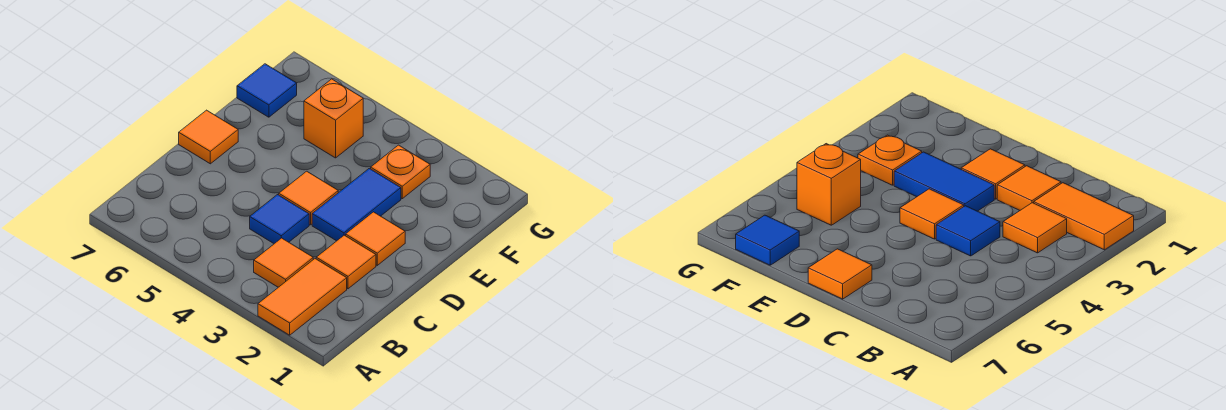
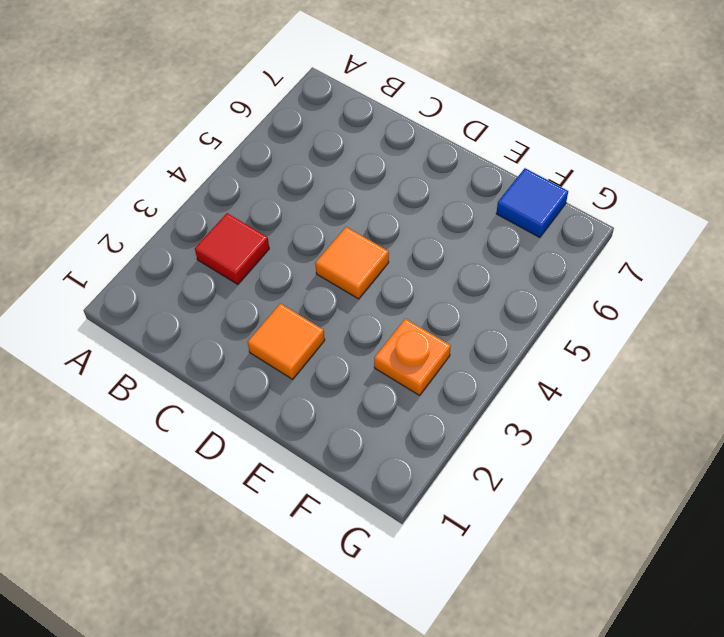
red tile B3 level 1 -> orange tile B3 level 1
none -> orange tile A2:B2 level 1
none -> orange tile C2 level 1

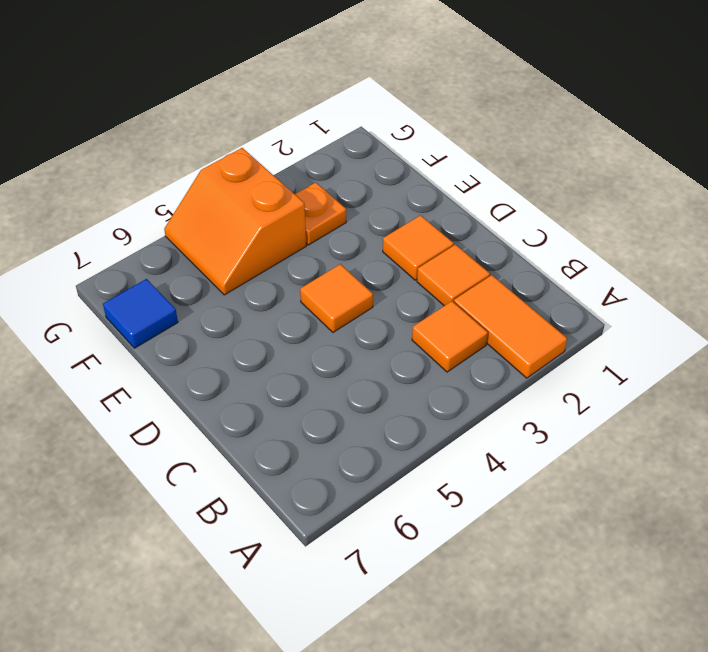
orange slope F4:G5 level 1 top 4 -> orange brick F5 level 1
none -> blue tile C4 level 1
none -> blue tile D3:E3 level 1

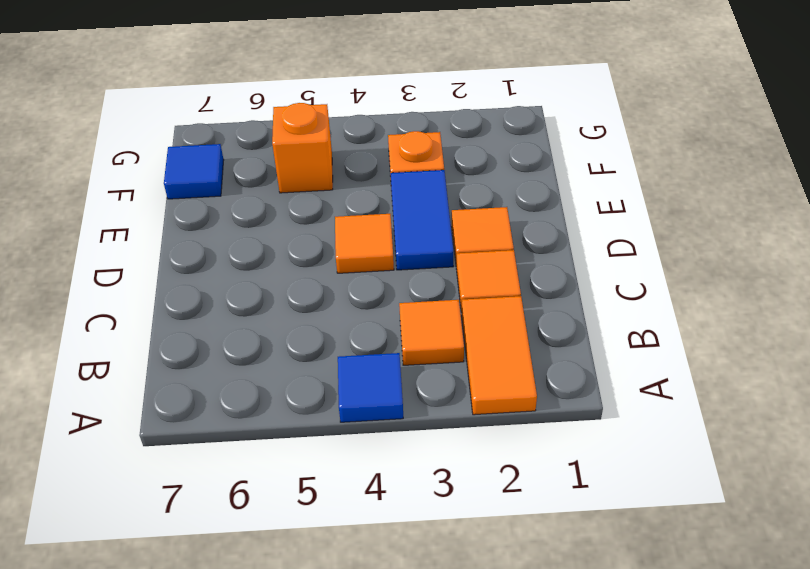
blue tile A4 level 1 -> blue tile C4 level 1
none -> orange tile D7 level 1

